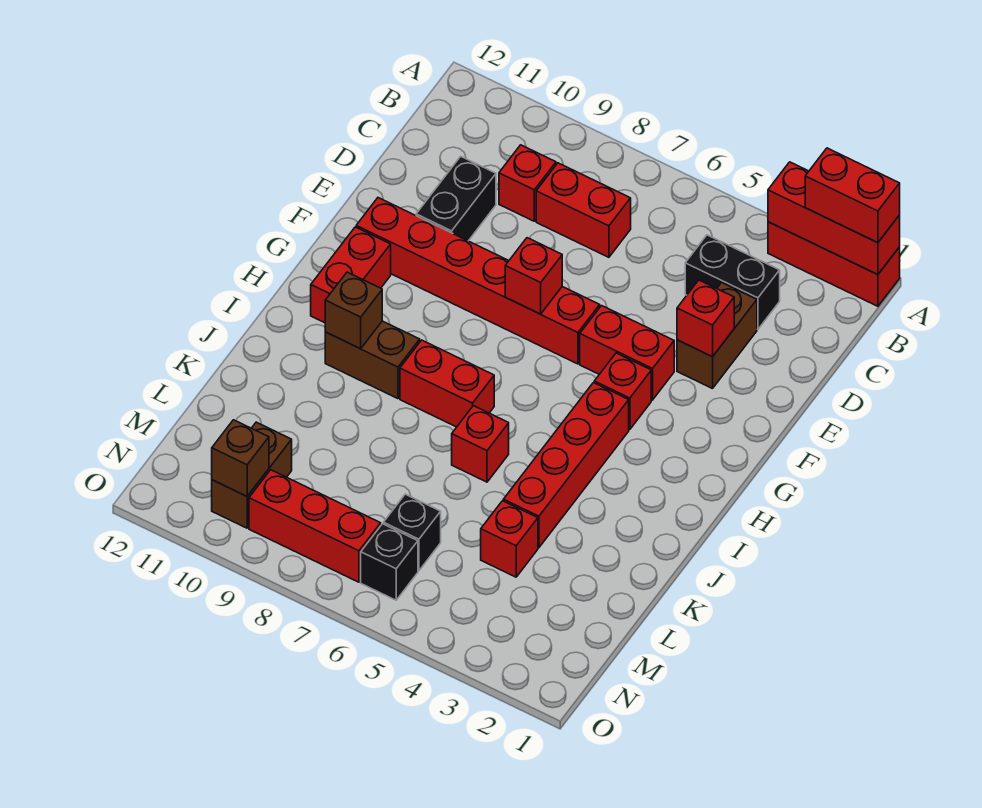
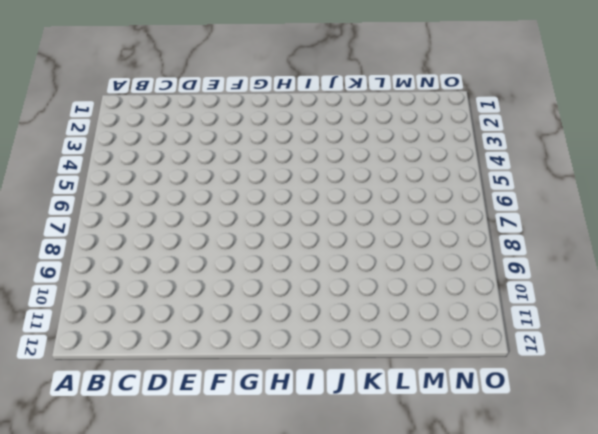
none -> red brick A1:A3 level 1
none -> black brick C3:C4 level 1
none -> red brick C7:C8 level 1

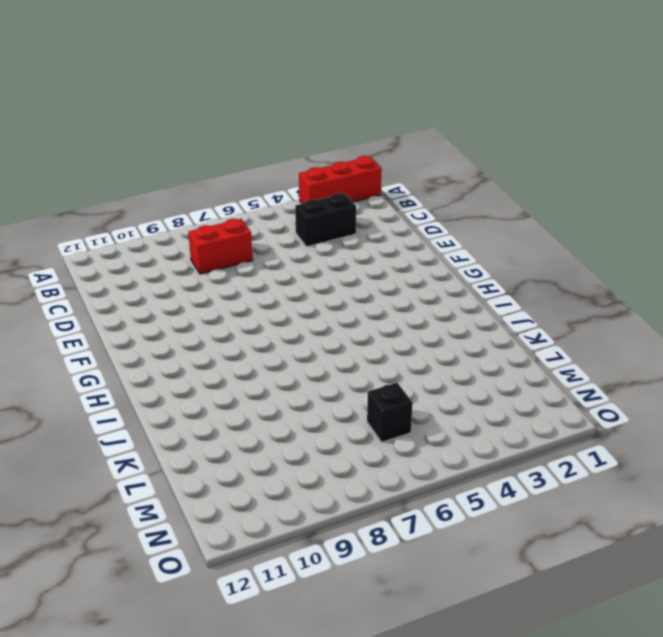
none -> red brick C9 level 1
none -> brown brick D3:E3 level 1
none -> black brick D10:E10 level 1

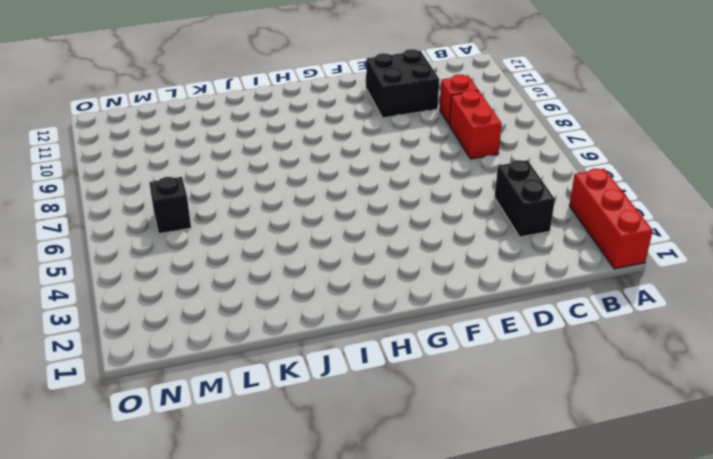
black brick D10:E11 level 1 -> black brick D10:E10 level 1
none -> brown brick D3:E3 level 1
none -> red brick F4:F5 level 1
none -> red brick F6:F11 level 1

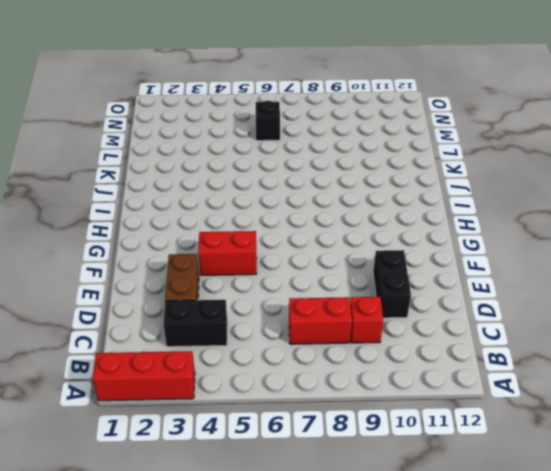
none -> red brick F6:F11 level 1
none -> red brick G4 level 1
none -> red brick G11:H11 level 1

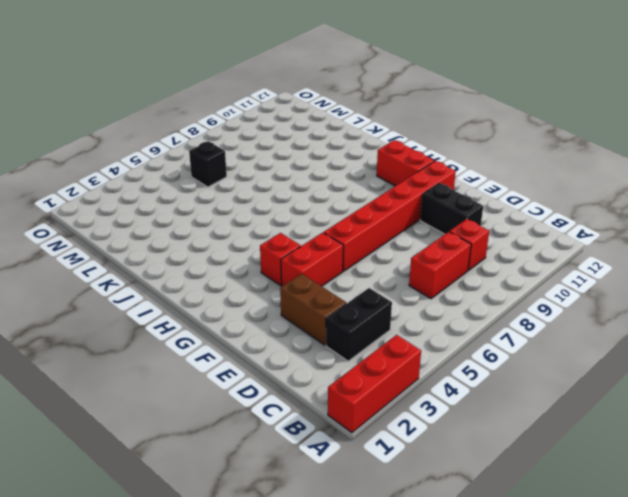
none -> red brick H4:K4 level 1
none -> red brick I7:I8 level 1
none -> brown brick I9:I10 level 1

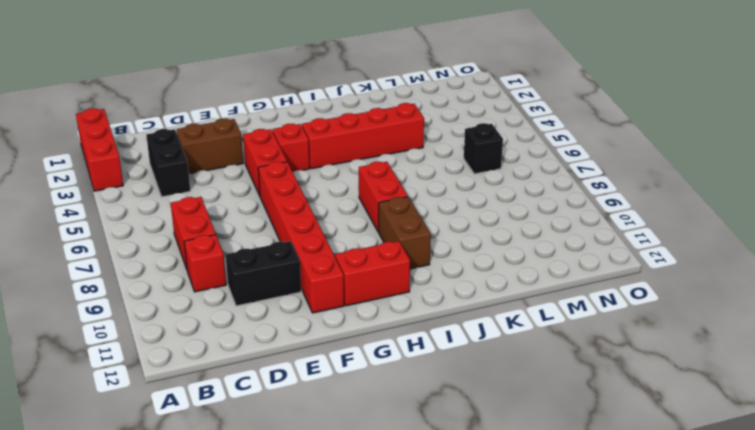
none -> red brick J6 level 1
none -> red brick L4 level 1
none -> brown brick M10:N10 level 1

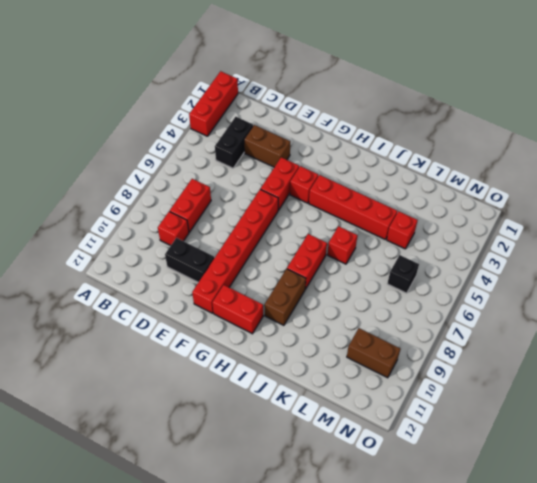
none -> black brick N6 level 1
none -> red brick N7:N9 level 1
none -> red brick A1:A3 level 2

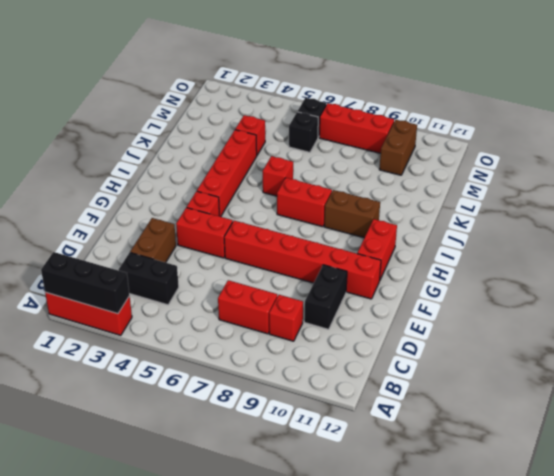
black brick A1:A3 level 2 -> red brick A1:A3 level 2
none -> red brick E3 level 2
none -> red brick F7 level 2
none -> brown brick I10 level 2

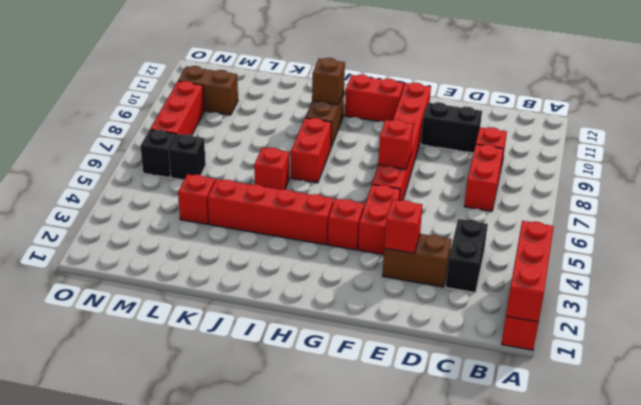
none -> brown brick N10 level 2
none -> red brick A1:A2 level 3

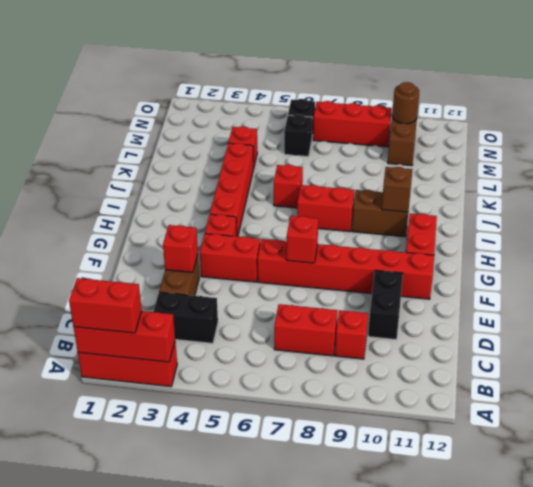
brown round brick N10 level 2 -> brown brick N10 level 2

